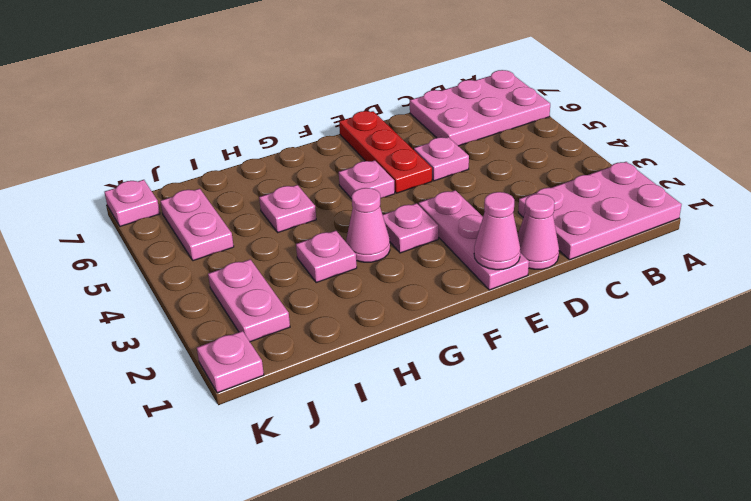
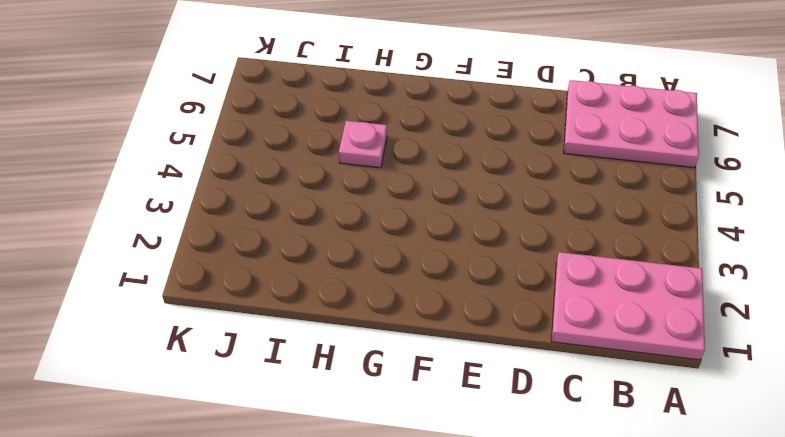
none -> pink cone D1 level 1
none -> pink plate D5 level 1
none -> pink plate E1:E3 level 1

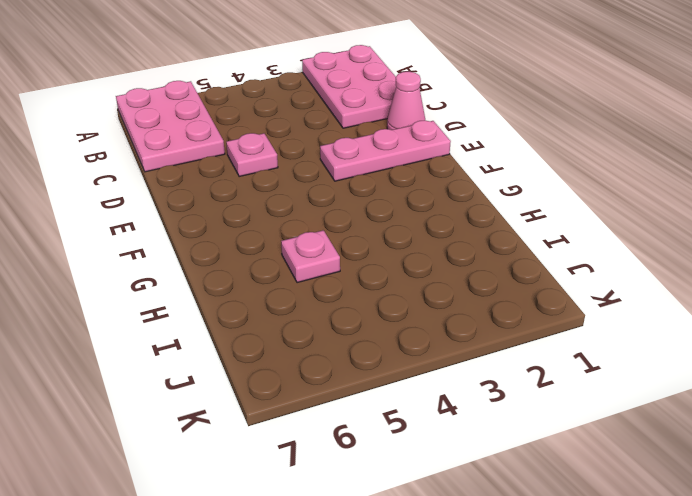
none -> red plate E5:E7 level 1
none -> pink plate F3 level 1
none -> pink plate F5 level 1

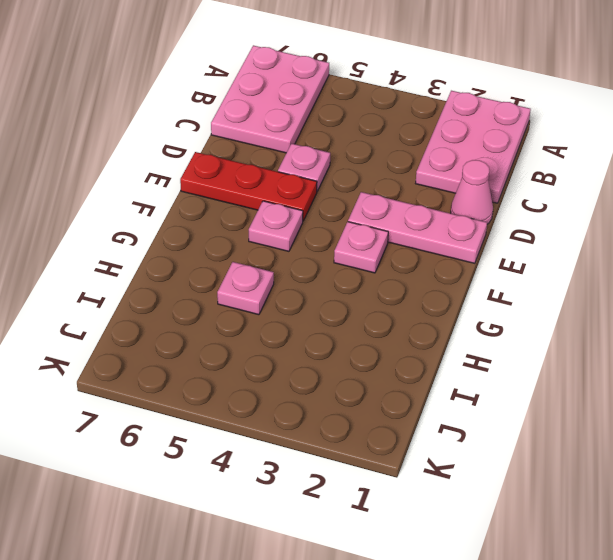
none -> pink cone G3 level 1
none -> pink plate H3 level 1
none -> pink plate J2:J3 level 1

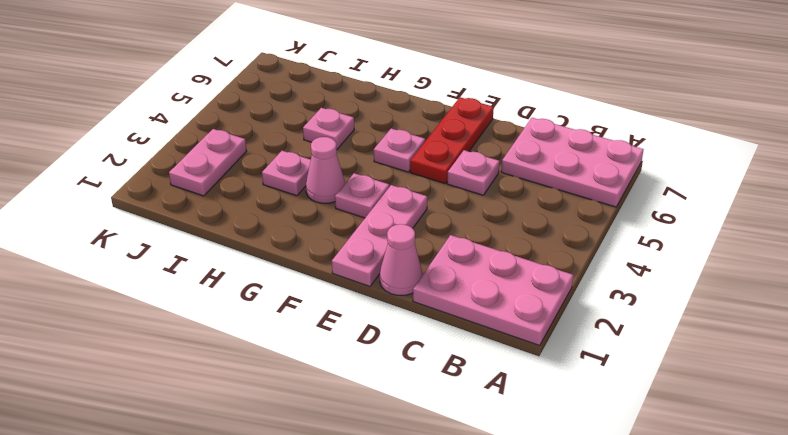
none -> pink plate J5:J6 level 1
none -> pink plate K1 level 1
none -> pink plate K7 level 1

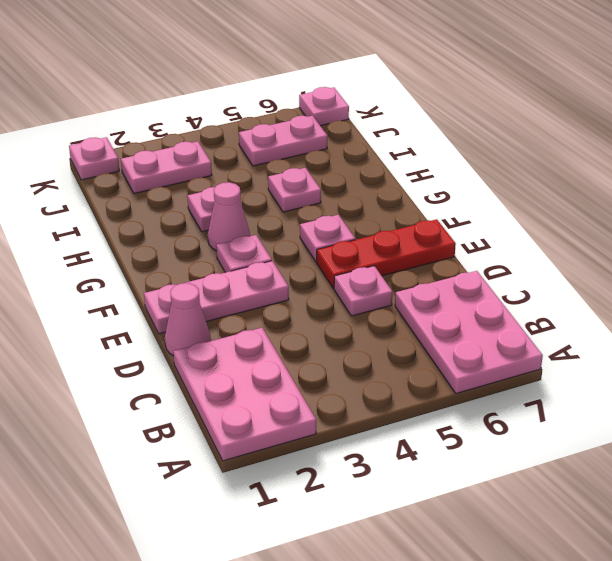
none -> pink cone E1 level 2

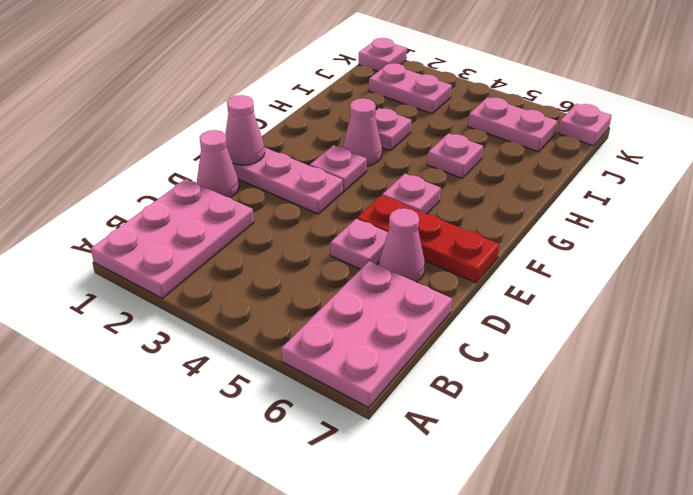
pink cone D6 level 1 -> none

